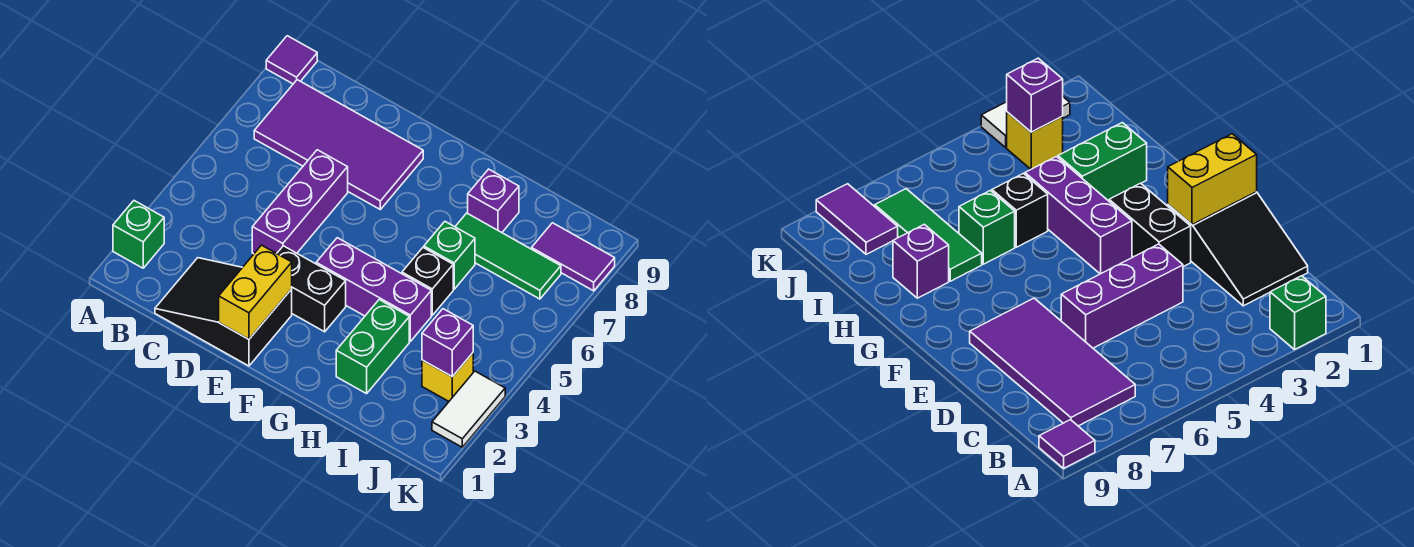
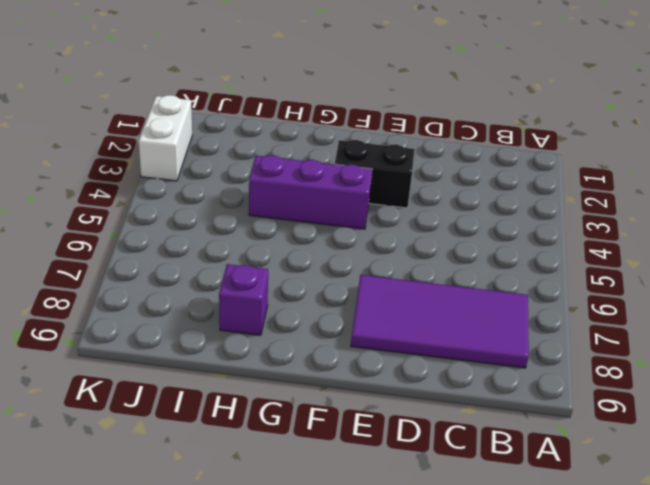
white brick K2:K3 level 1 -> white tile K2:K3 level 1
none -> green brick A2 level 1
none -> purple tile A9 level 1
none -> black slope C1:E2 level 1 top E

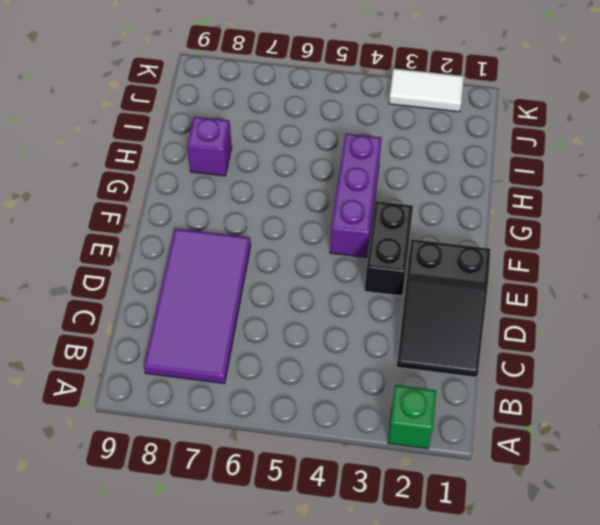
none -> purple tile A9 level 1
none -> purple brick D4:D6 level 1
none -> green brick H2:H3 level 1

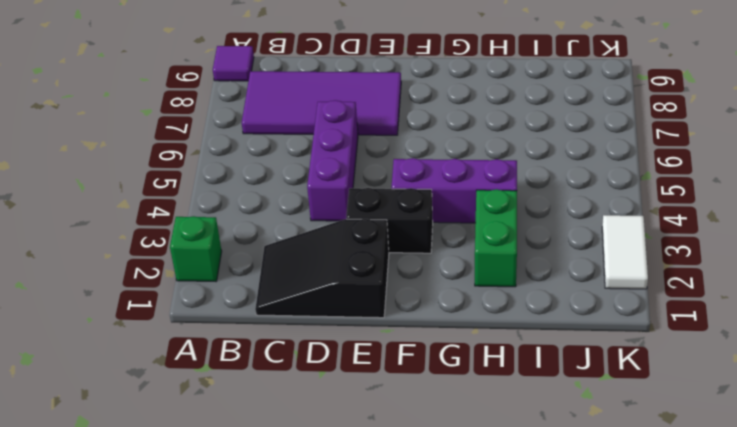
none -> black brick H5 level 1
none -> green brick H6 level 1
none -> green tile H7:J7 level 1

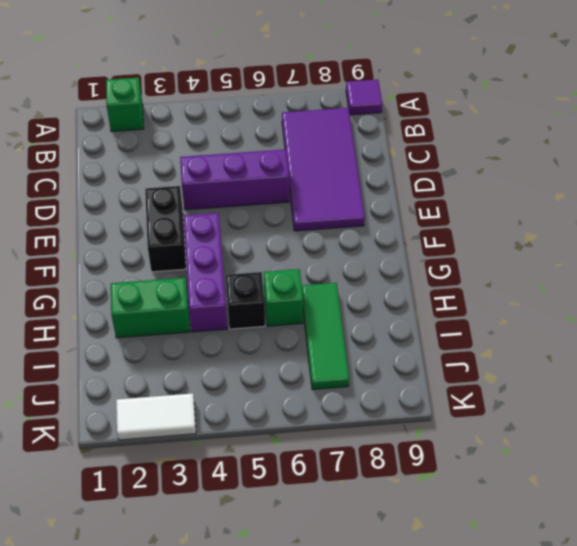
none -> black slope C1:E2 level 1 top E
none -> purple brick H8 level 1
none -> yellow brick J3 level 1

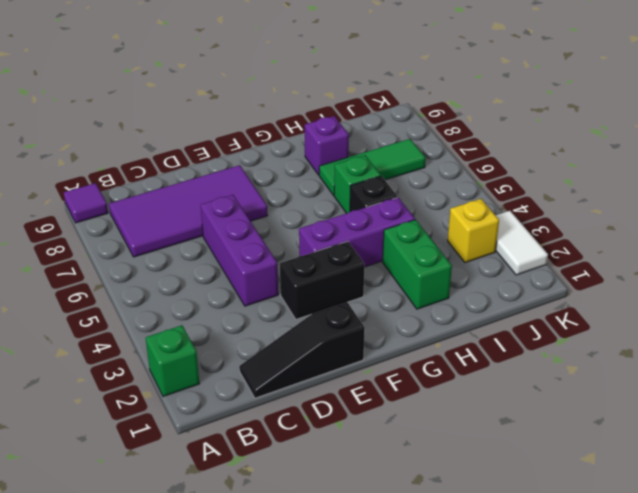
black slope C1:E1 level 1 top E -> black slope C1:E2 level 1 top E
none -> purple tile J8:K8 level 1
none -> yellow brick E1:E2 level 2
none -> purple brick J3 level 2

